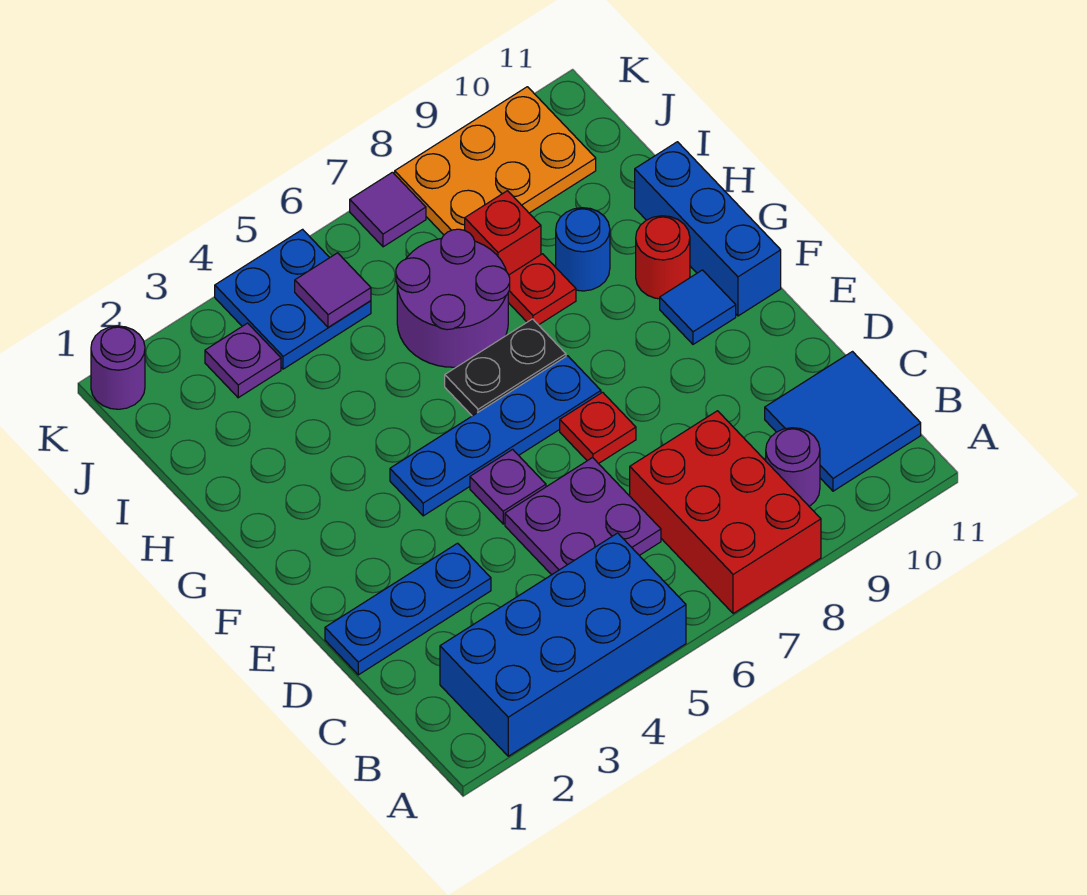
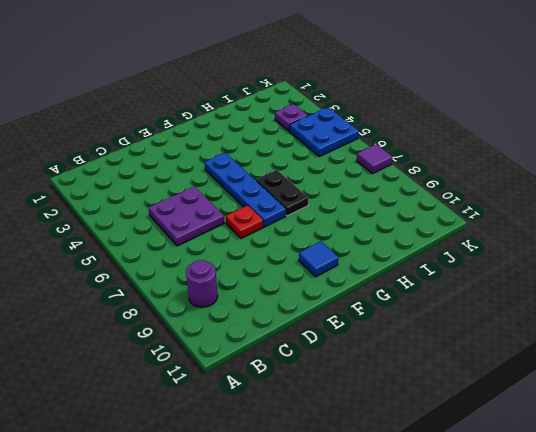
none -> blue brick A2:B5 level 1
none -> red brick A7:C8 level 1
none -> blue tile B10:C11 level 1

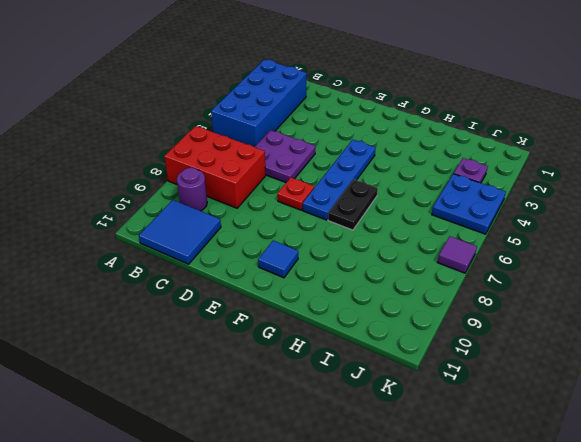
none -> blue plate D1:D3 level 1
none -> purple plate E5 level 1
none -> blue brick F11:H11 level 1

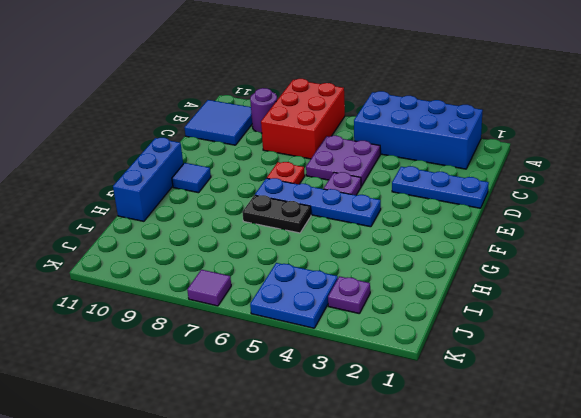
none -> red round brick G10 level 1
none -> purple round brick H6:I7 level 1
none -> red plate H8 level 1

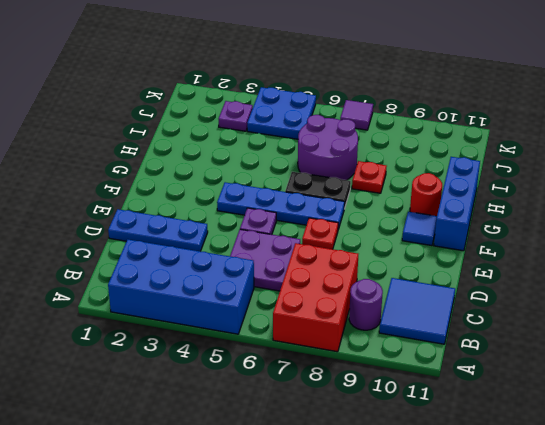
none -> blue round brick H9 level 1
none -> red brick I8 level 1
none -> orange plate J8:K10 level 1

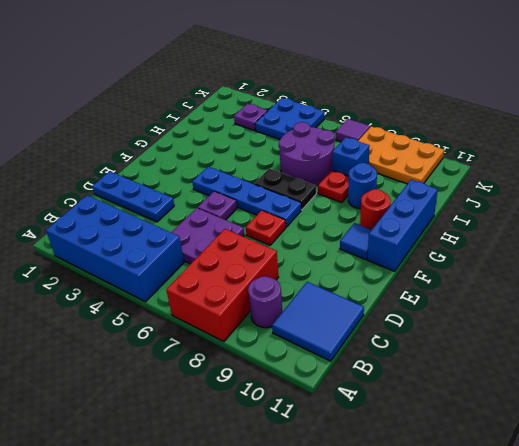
blue brick I8 level 1 -> red brick I8 level 1
none -> purple round brick K1 level 1
none -> purple tile J5 level 2

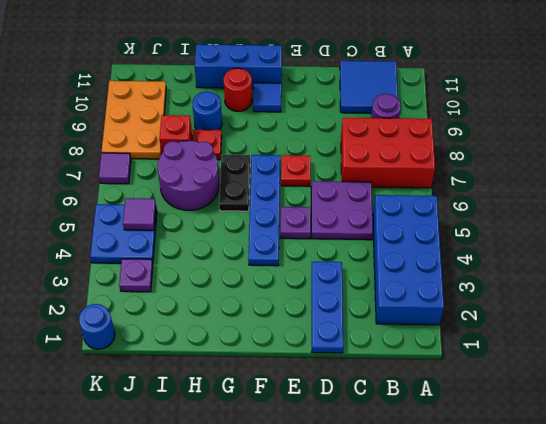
blue round brick K1 level 1 -> purple round brick K1 level 1

